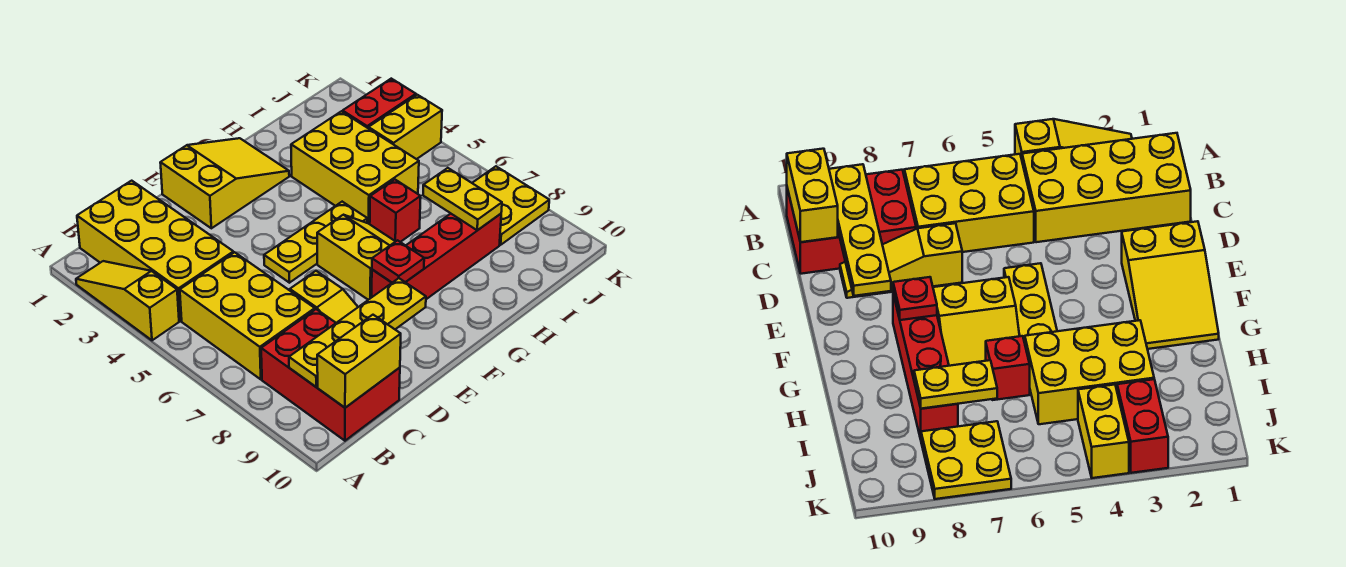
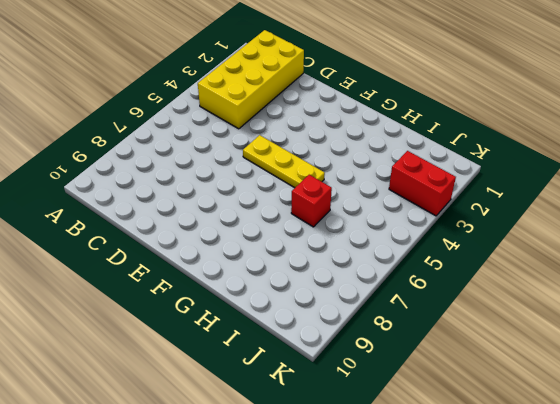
none -> yellow slope A2:A4 level 1 top 4
none -> yellow brick B5:C7 level 1
none -> red brick B8:C10 level 1

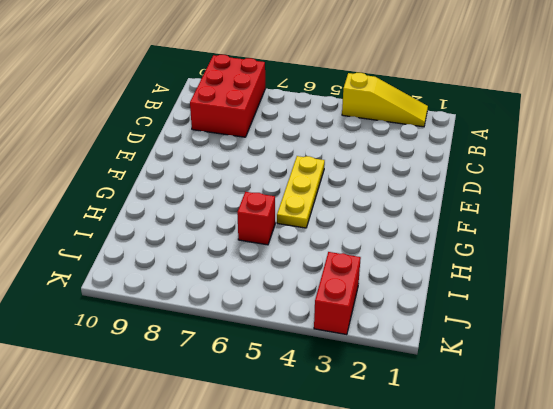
red brick A8:C9 level 1 -> red brick B8:C10 level 1
none -> yellow brick B1:C4 level 1
none -> yellow brick B5:C7 level 1
none -> yellow slope D7:D9 level 1 top 7

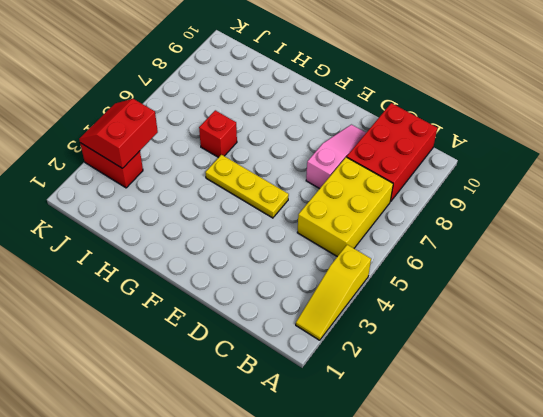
pink slope D7:D9 level 1 top 7 -> yellow slope D7:D9 level 1 top 7
red slope J3:K4 level 2 top J -> none
none -> yellow brick B1:C4 level 1
none -> yellow slope E1:G2 level 1 top E
none -> yellow slope F6:G7 level 1 top F

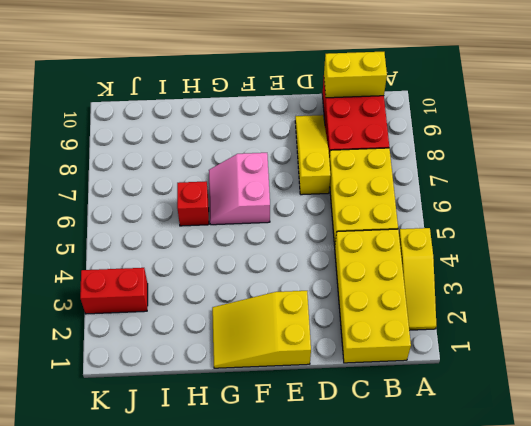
pink slope F6:G7 level 1 top F -> yellow slope F6:G7 level 1 top F
none -> yellow plate E5:G5 level 1
none -> red brick F8:I8 level 1
none -> yellow brick H3:I5 level 1

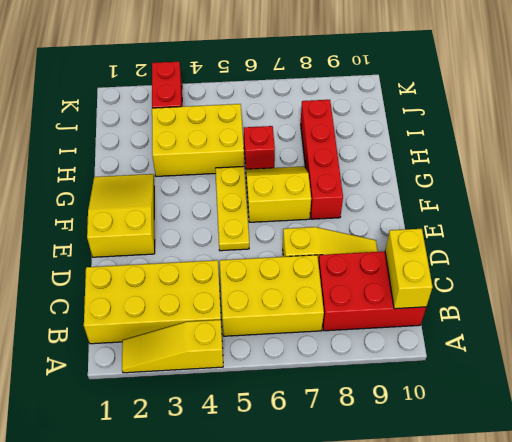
none -> yellow brick J4:K4 level 1
none -> yellow plate J7:K8 level 1
none -> yellow plate B9:E9 level 2

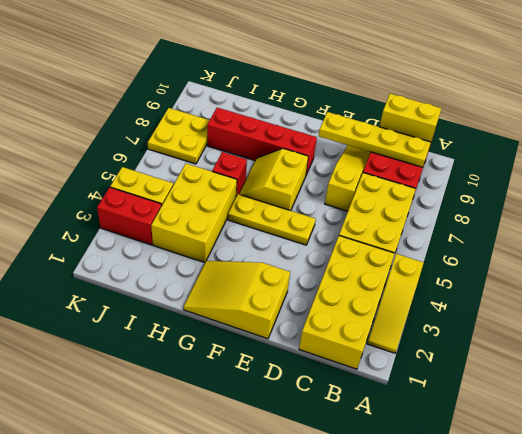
none -> red plate F8 level 2
none -> yellow plate I7:I8 level 2

